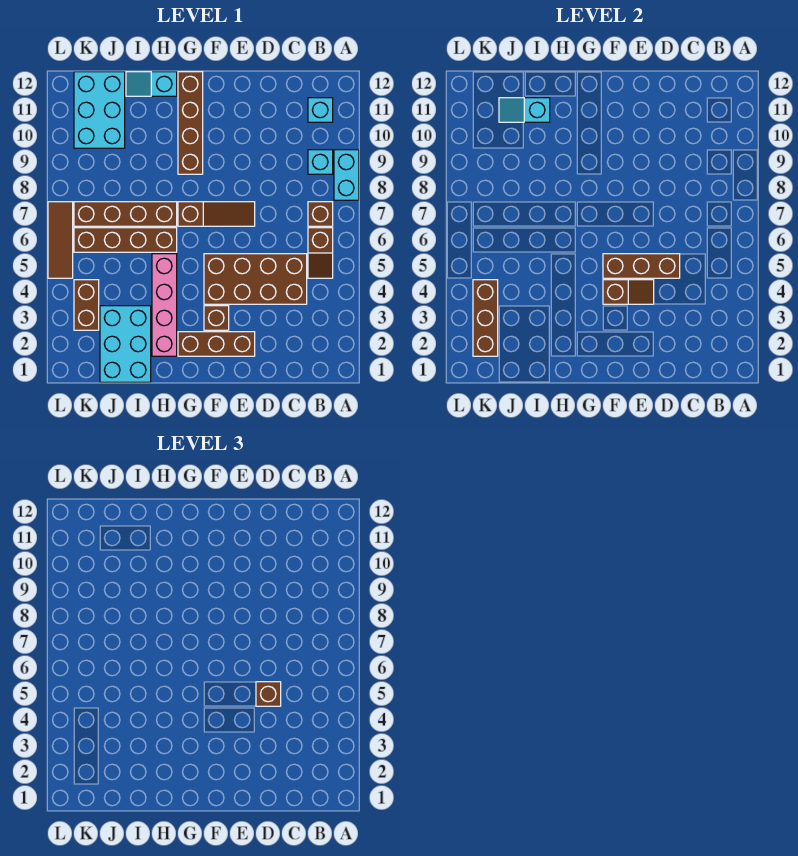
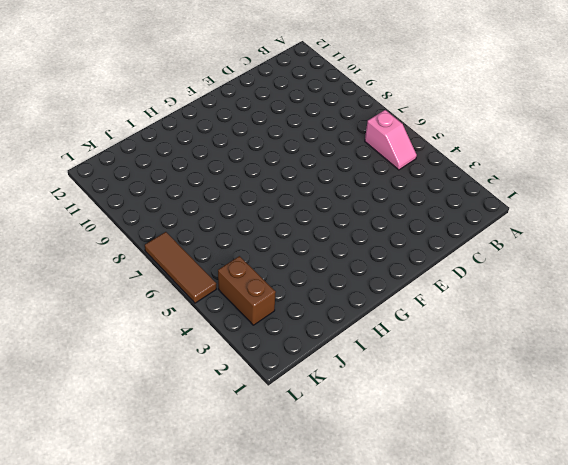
pink slope B5:B6 level 1 top 6 -> brown slope B5:B6 level 1 top 6
none -> cyan brick A8:A9 level 1
none -> brown brick B7 level 1
none -> cyan brick B9 level 1

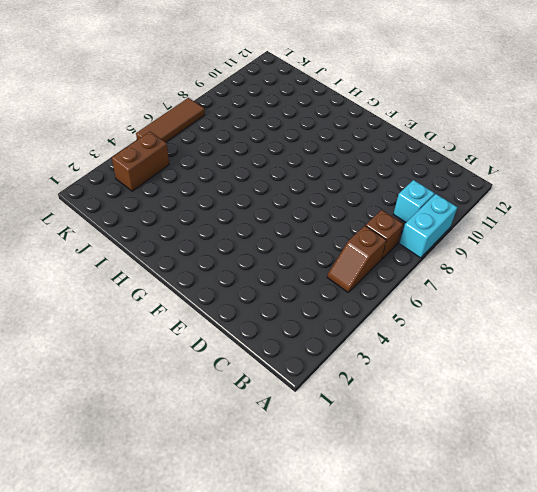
none -> cyan brick B11 level 1
none -> brown brick C4:F5 level 1
none -> brown brick E2:G2 level 1

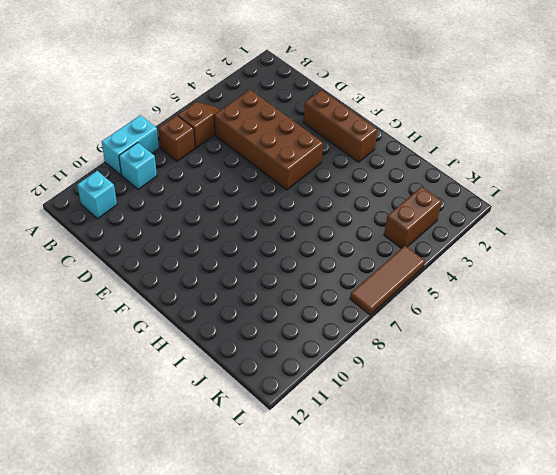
none -> brown slope E7:G7 level 1 top G
none -> brown brick F3 level 1
none -> brown brick G9:G12 level 1

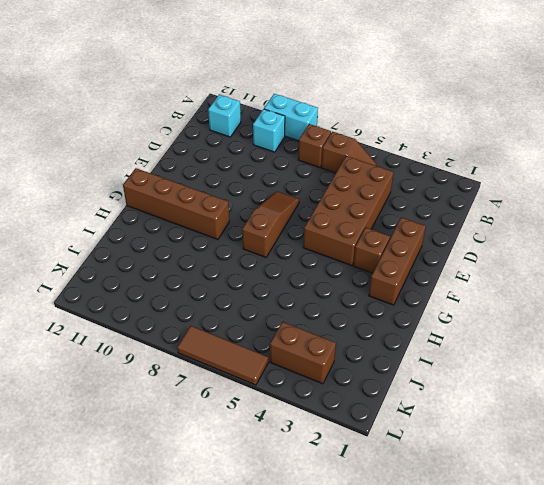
none -> pink brick H2:H5 level 1
none -> brown brick H6:K6 level 1
none -> brown brick H7:K7 level 1

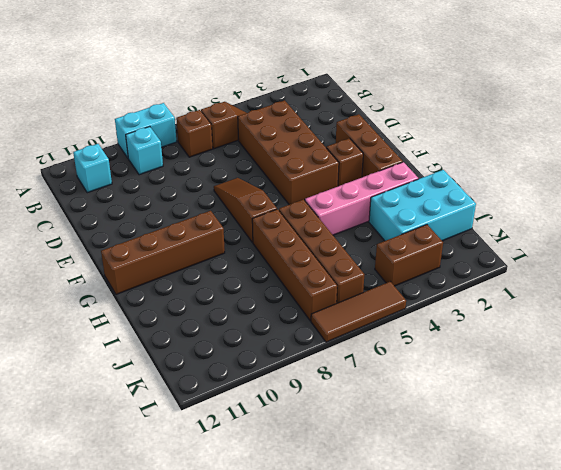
none -> cyan slope H12:I12 level 1 top H
none -> cyan brick J10:K12 level 1
none -> brown brick D5:F5 level 2

